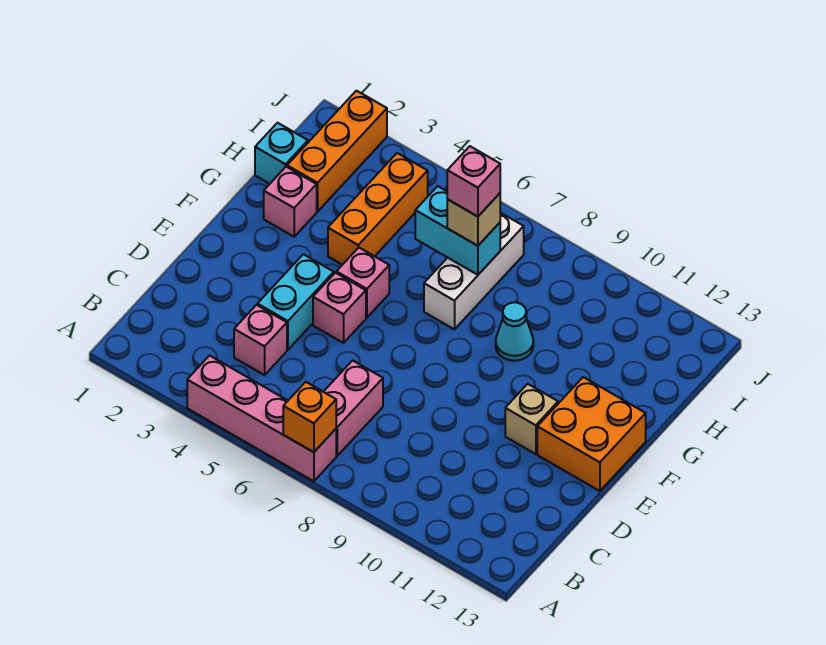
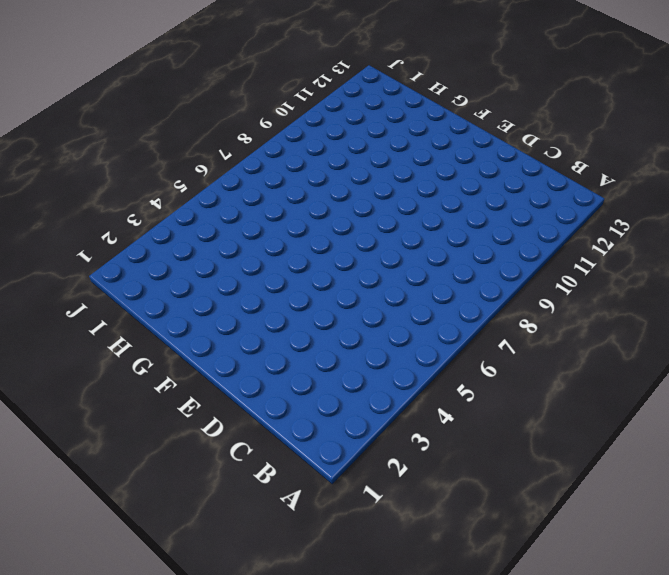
none -> pink brick A4:A7 level 1
none -> pink brick B7:C7 level 1
none -> pink brick C4 level 1

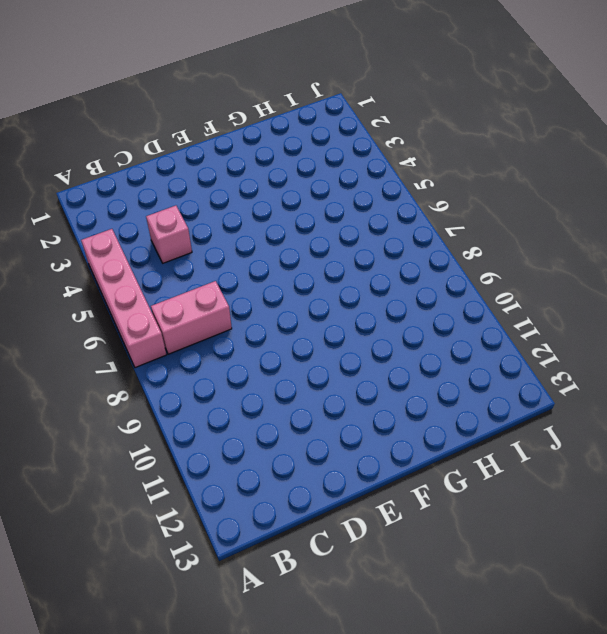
none -> cyan brick D4:E4 level 1
none -> pink brick E5 level 1
none -> tan brick E11 level 1

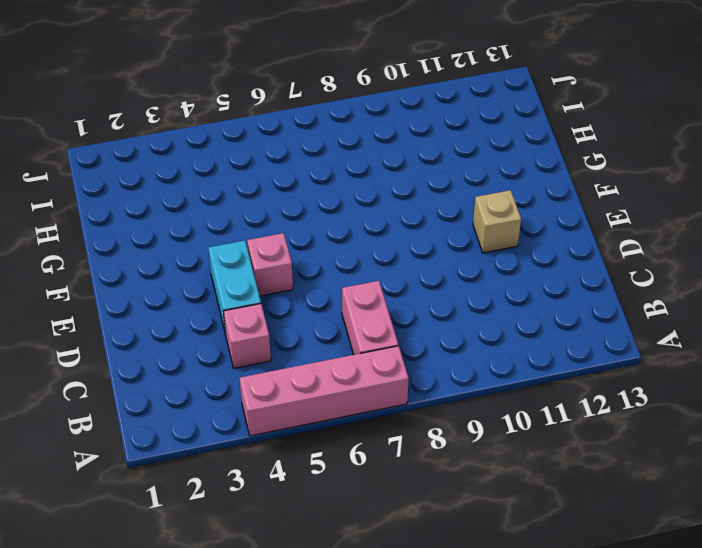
none -> orange brick E12:F13 level 1
none -> pink brick F5 level 1
none -> pink brick G2 level 1

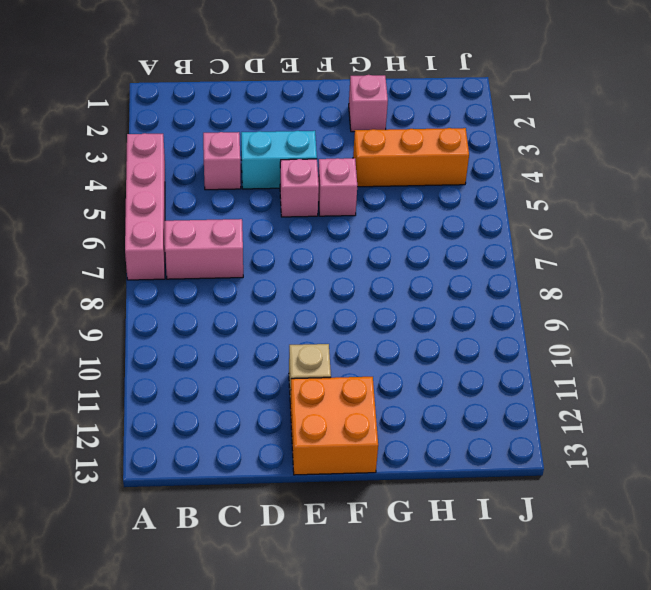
none -> white brick G7:I7 level 1
none -> cyan cone G9 level 1
none -> cyan brick H1 level 1

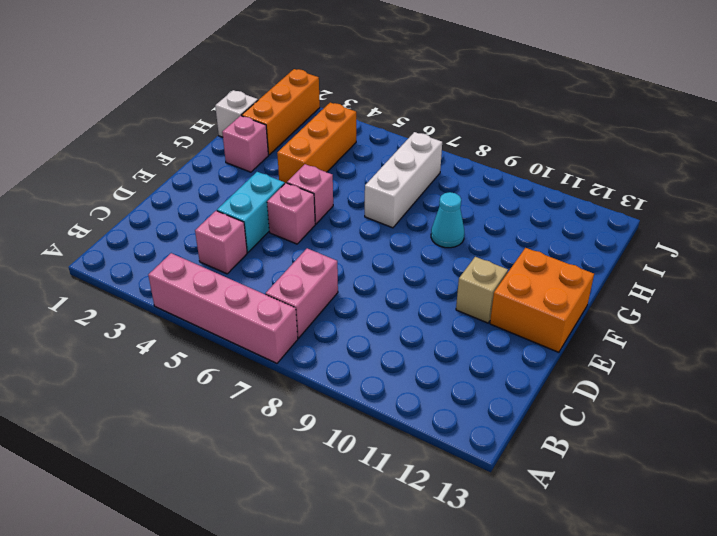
white brick H1 level 1 -> cyan brick H1 level 1
none -> orange brick A7 level 2
none -> cyan brick H6:H7 level 2
none -> tan brick H7 level 3

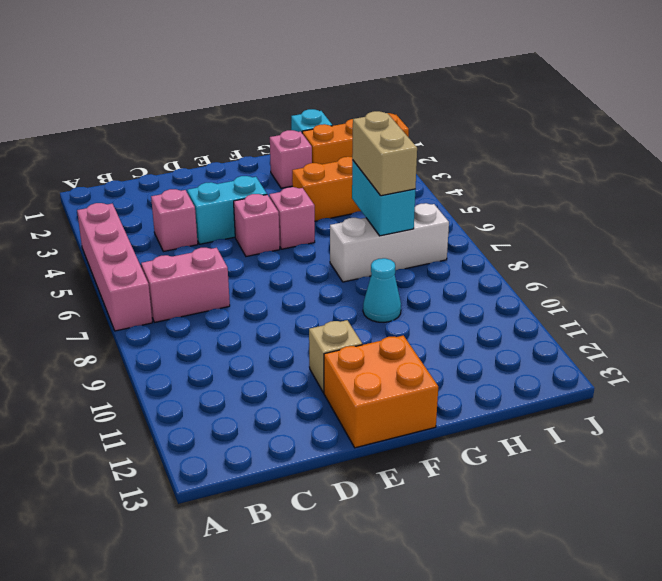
tan brick H6:H7 level 3 -> tan brick H7 level 3
none -> orange brick A7 level 2
none -> pink brick H7 level 4

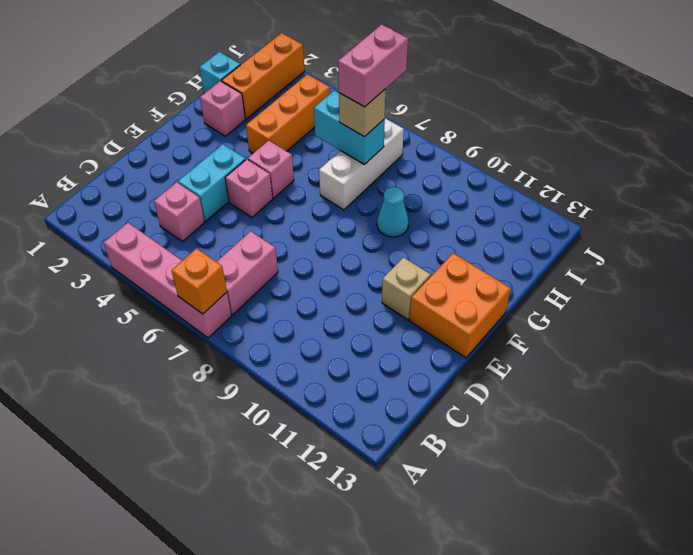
pink brick H7:I7 level 4 -> pink brick H7 level 4

